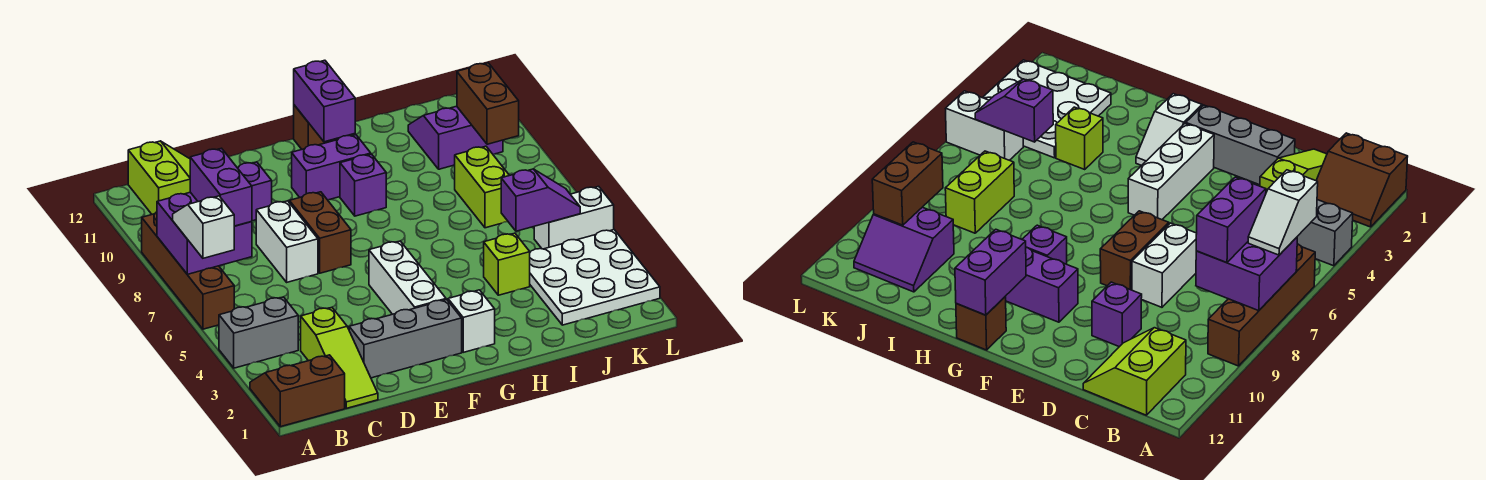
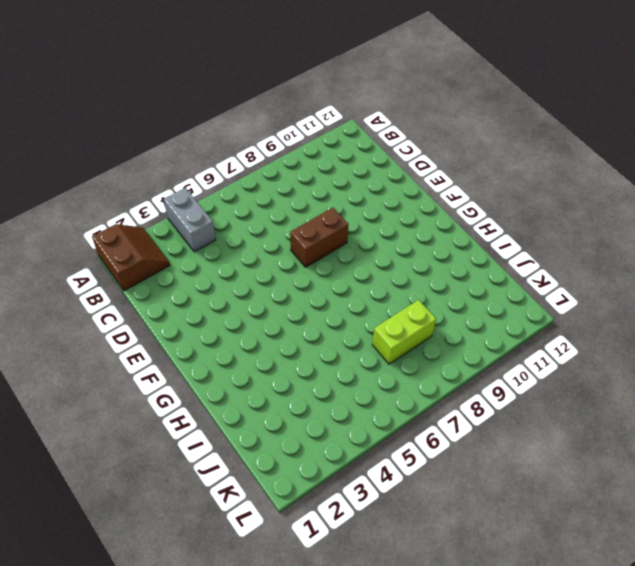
none -> brown brick A6:A9 level 1
none -> lime slope B11:C12 level 1 top B
none -> lime slope C1:C3 level 1 top 3

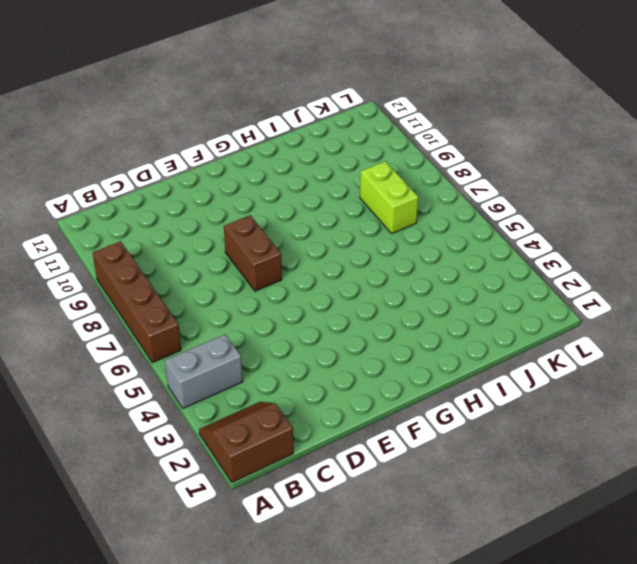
none -> lime slope B11:C12 level 1 top B
none -> lime slope C1:C3 level 1 top 3
none -> grey brick D2:F2 level 1

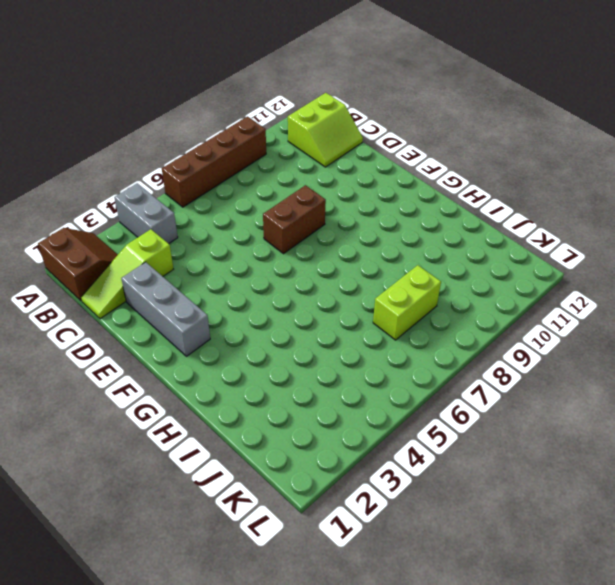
none -> white brick D7:D8 level 1
none -> purple brick D10 level 1
none -> white brick F3:F5 level 1

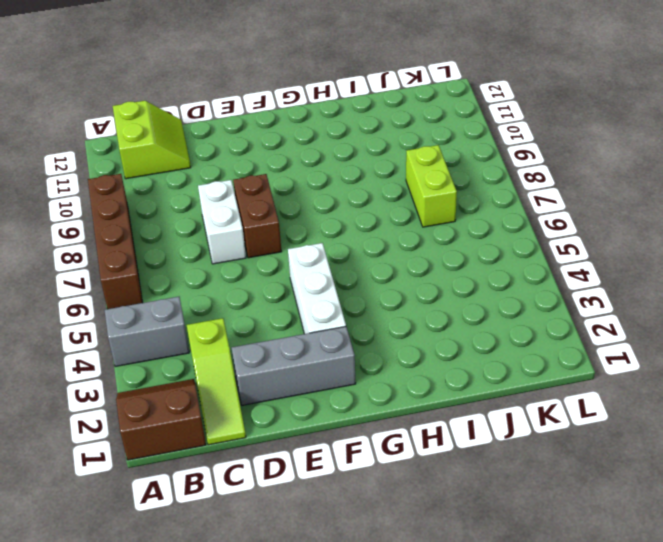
none -> purple brick D10 level 1
none -> purple brick F10:G10 level 1
none -> white slope G2:G3 level 1 top 2

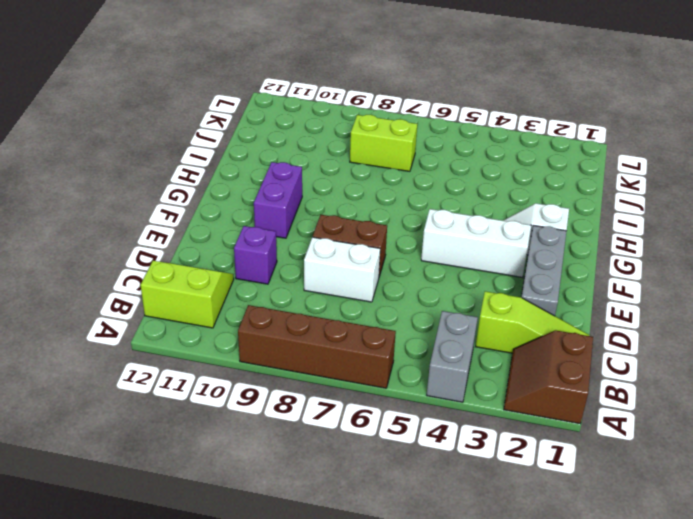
none -> purple brick G9 level 1
none -> brown brick G12 level 1
none -> lime brick I4 level 1

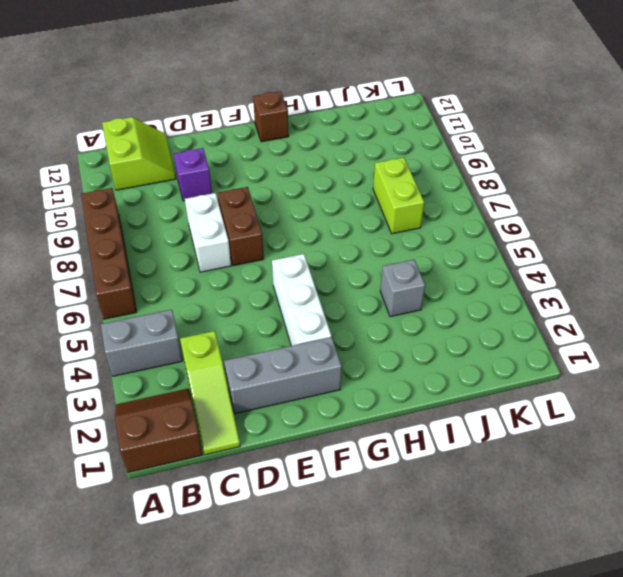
grey brick I4 level 1 -> lime brick I4 level 1
none -> purple brick F10:G10 level 1
none -> white slope G2:G3 level 1 top 2
none -> purple brick G9 level 1

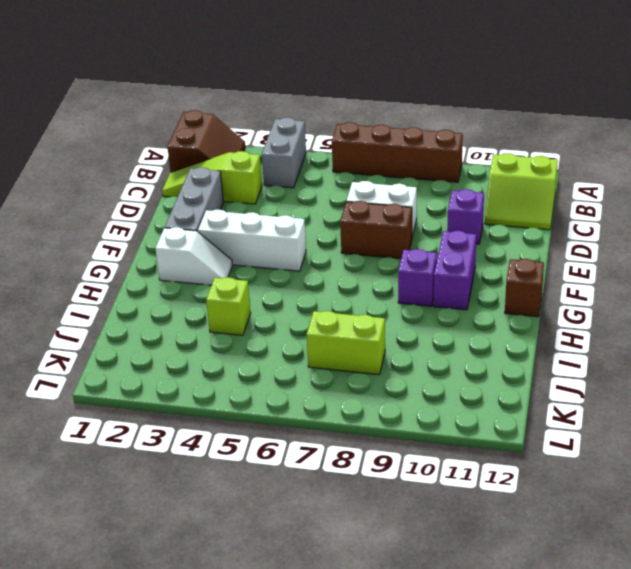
none -> white plate J2:L4 level 1
none -> purple slope J10:K11 level 1 top 10
none -> white brick K5:L5 level 1

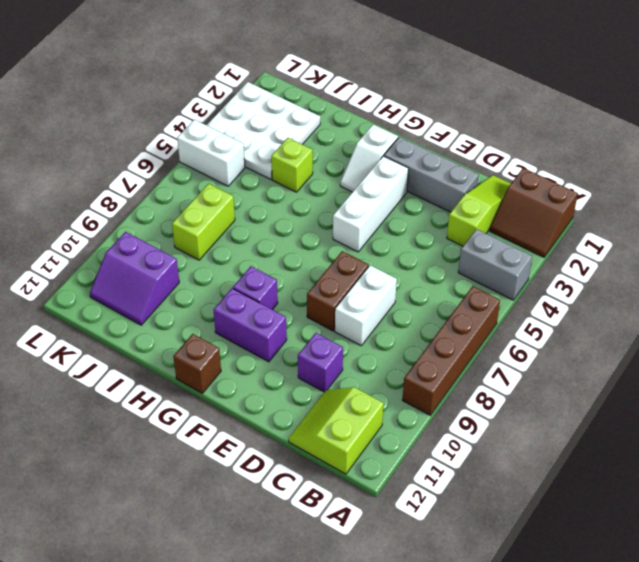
none -> purple brick A7:B8 level 2
none -> purple brick G11:G12 level 2
none -> purple slope J5:K5 level 2 top J

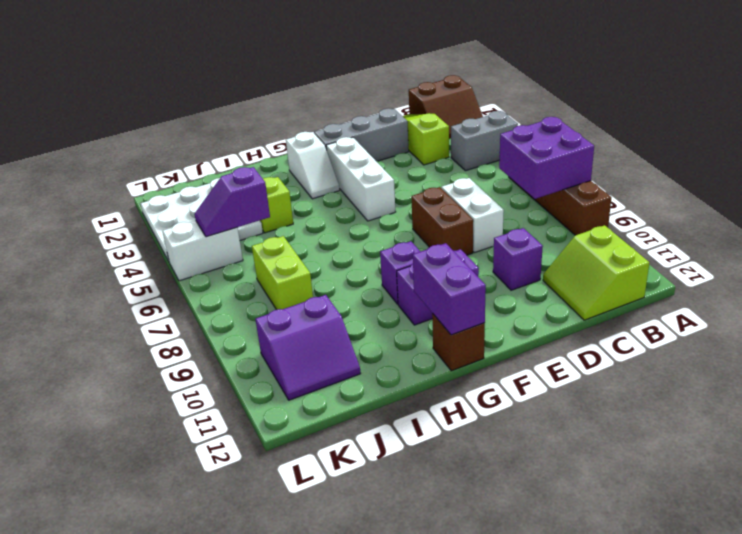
none -> brown brick K9:K10 level 2
none -> white slope A6:A7 level 3 top 6
none -> purple brick B7:B8 level 3

